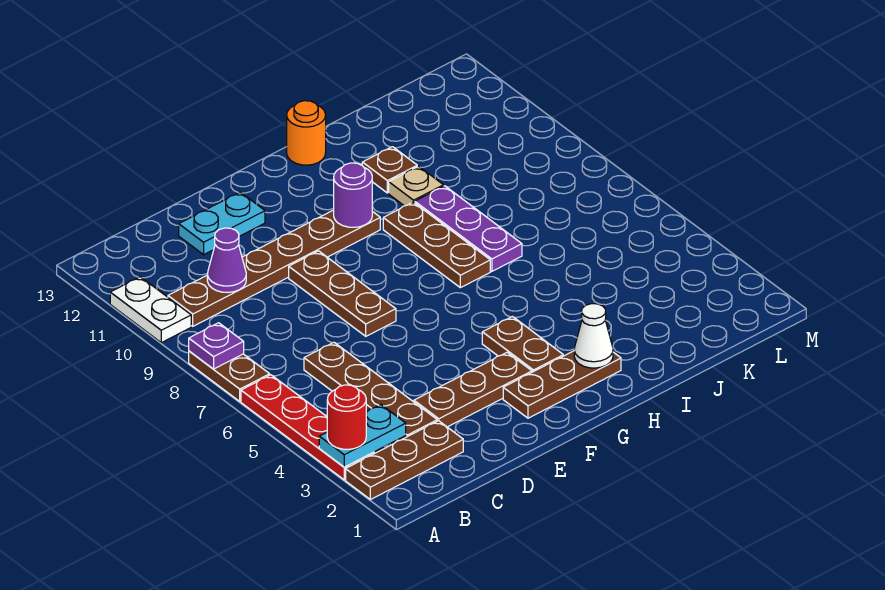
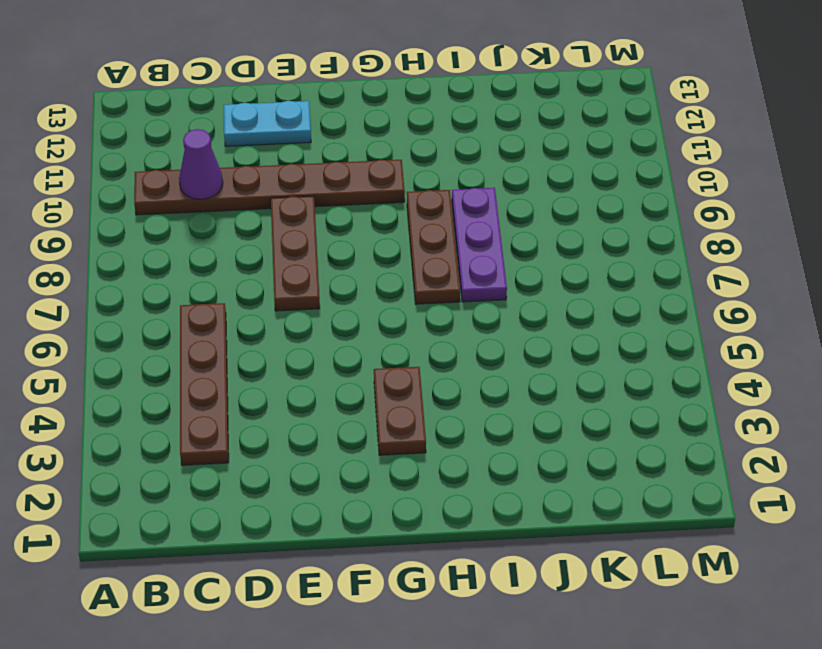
none -> brown plate A2:C2 level 1
none -> red plate A3:A6 level 1
none -> brown plate A7:A8 level 1

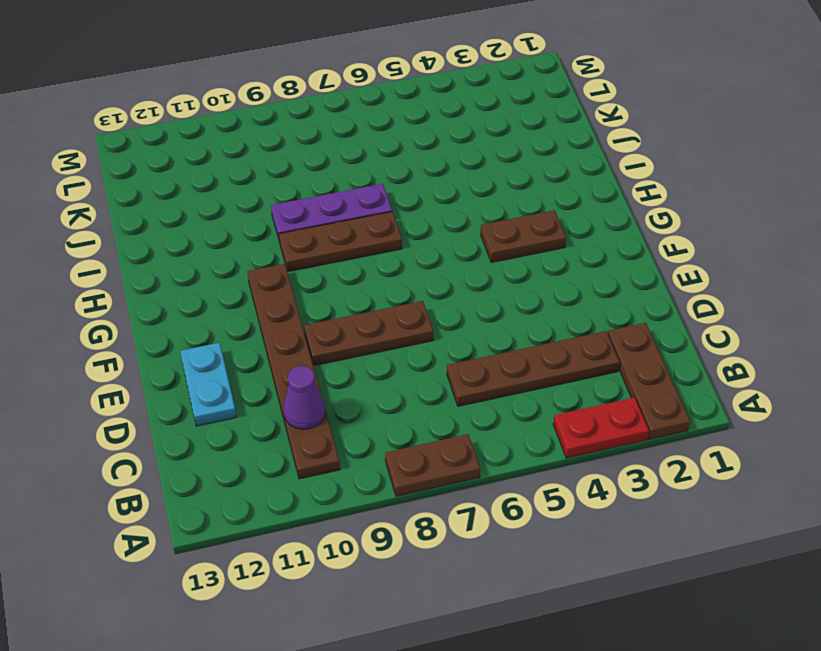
red plate A3:A4 level 1 -> red plate A3:A6 level 1
none -> white plate A10:A11 level 1
none -> brown plate D3:F3 level 1
none -> brown plate F2:H2 level 1

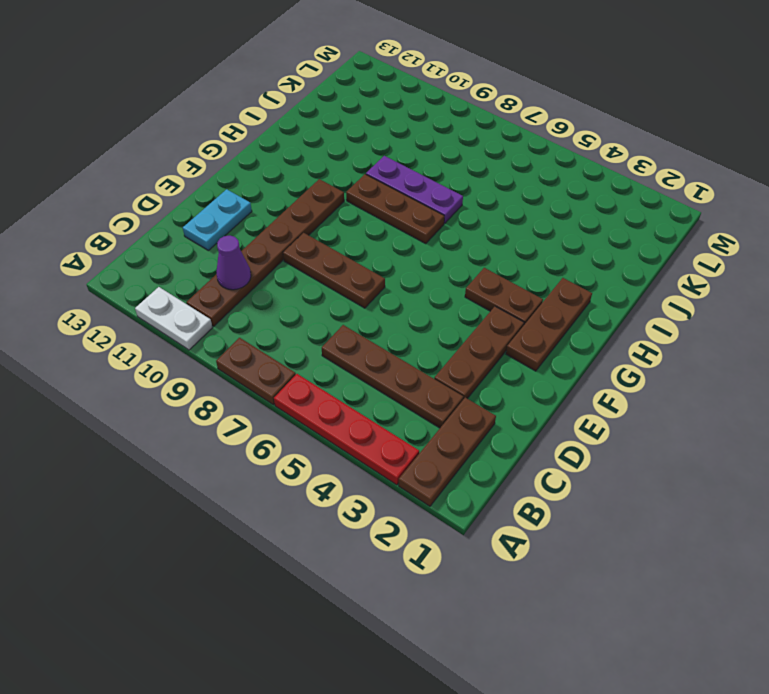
none -> orange round brick H13 level 1
none -> tan plate I10 level 1
none -> brown plate I11 level 1

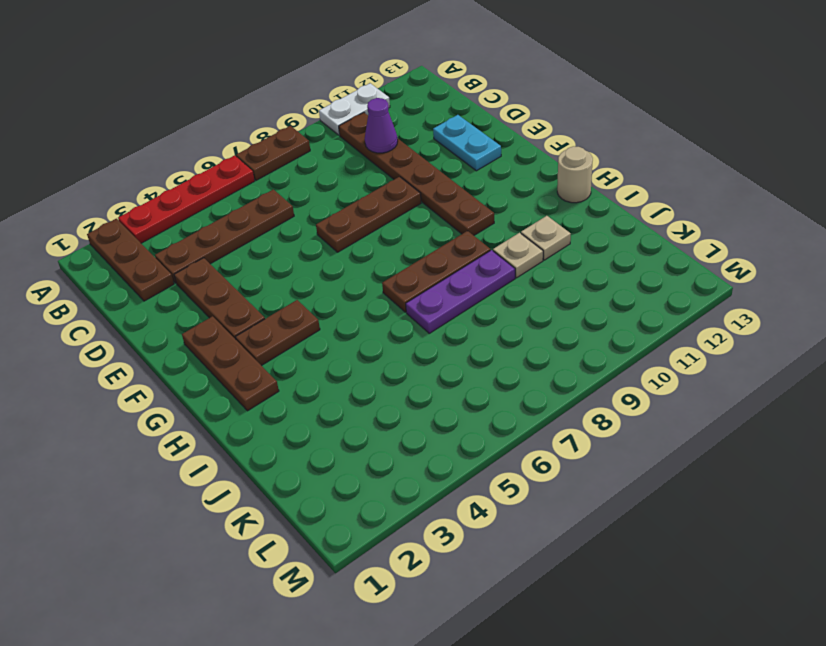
tan round brick H13 level 1 -> orange round brick H13 level 1
tan plate I11 level 1 -> brown plate I11 level 1
none -> cyan plate A3:B3 level 2
none -> purple plate A8 level 2
none -> purple round brick G10 level 2

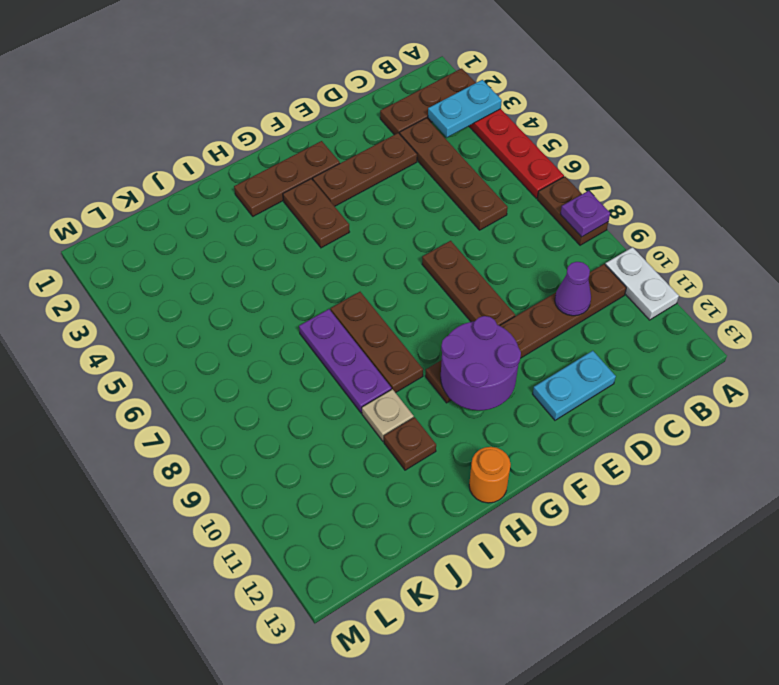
purple round brick F10:G11 level 2 -> purple round brick G10 level 2
none -> white cone H2 level 2
none -> red round brick A3 level 3

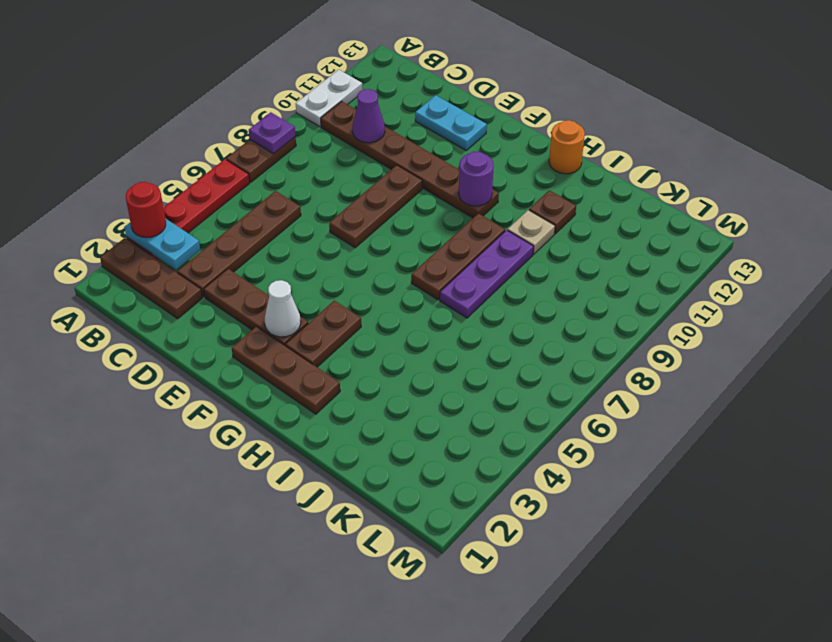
white cone F3 level 2 -> white cone H2 level 2

